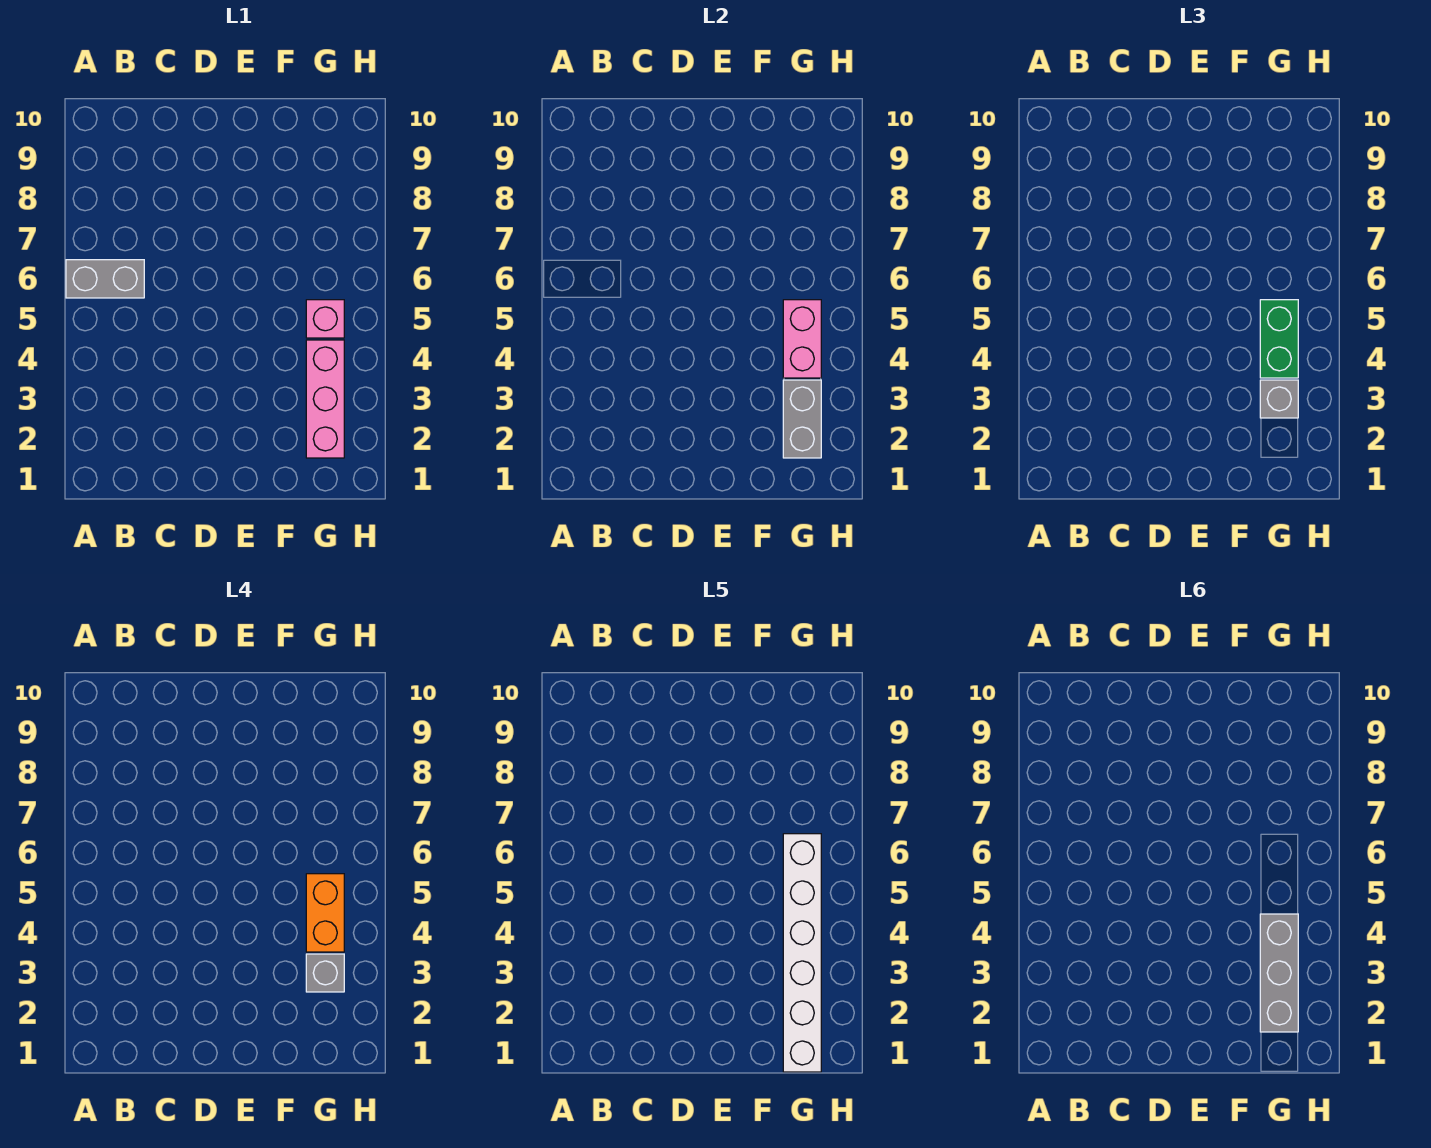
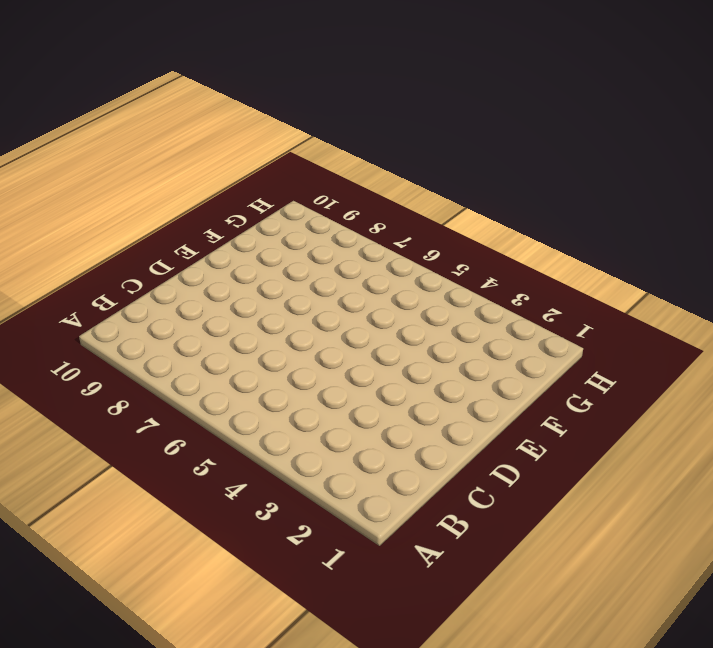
none -> grey brick A6:B6 level 1
none -> pink brick G2:G4 level 1

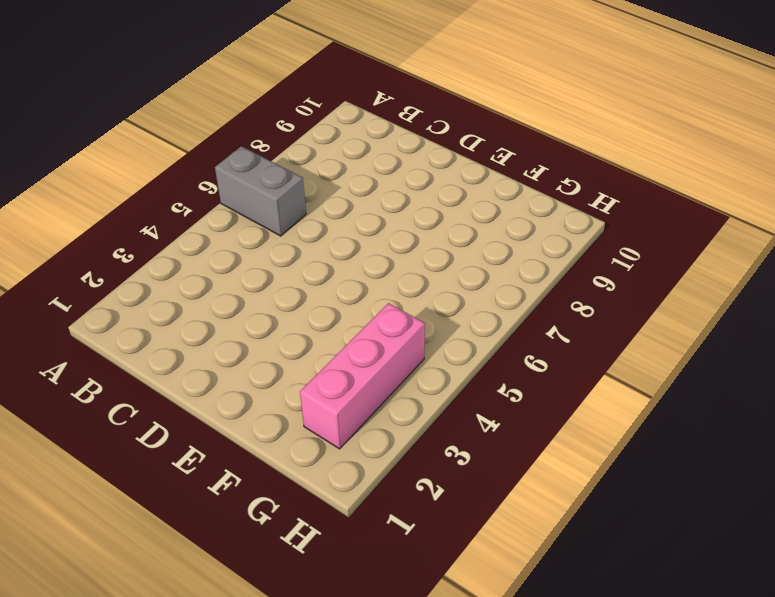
none -> pink brick G5 level 1
none -> grey brick G2:G3 level 2

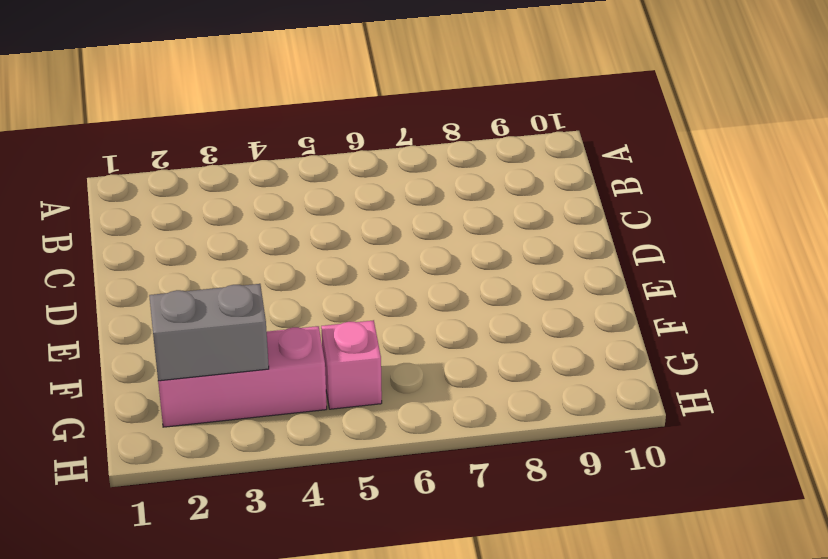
none -> grey brick A6:B6 level 1
none -> pink brick G4:G5 level 2

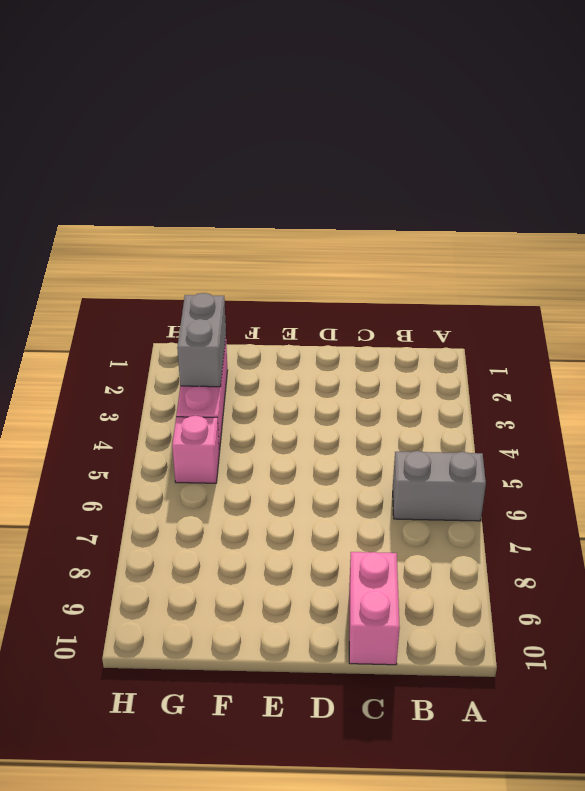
pink brick C9:C10 level 1 -> pink brick G4:G5 level 2
none -> grey brick G3 level 3
none -> green brick G4:G5 level 3

